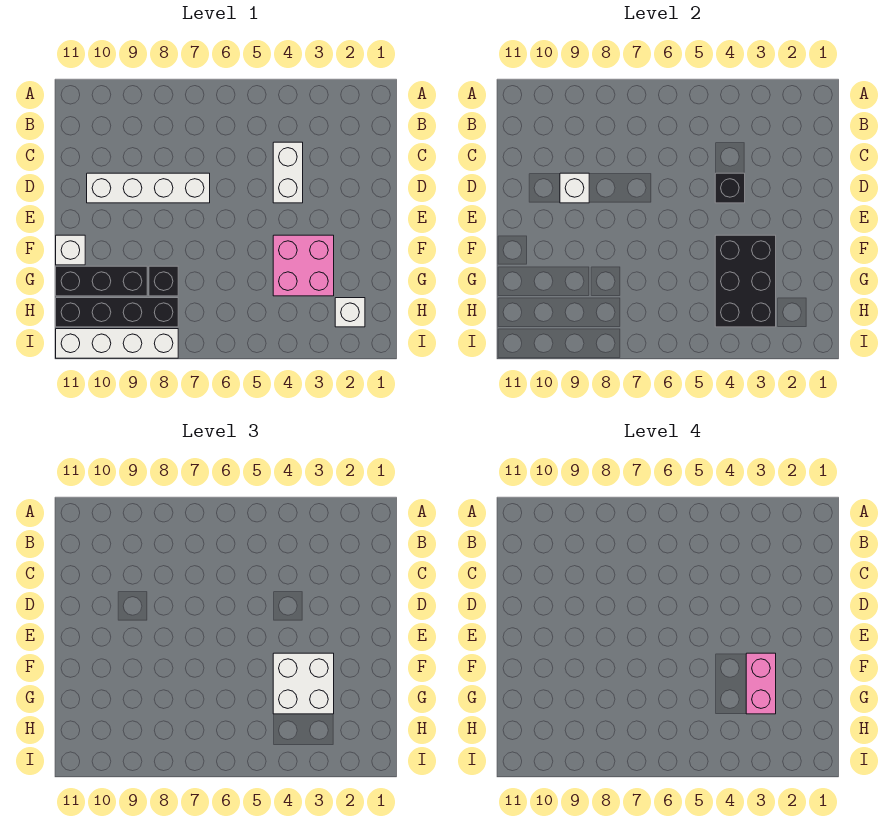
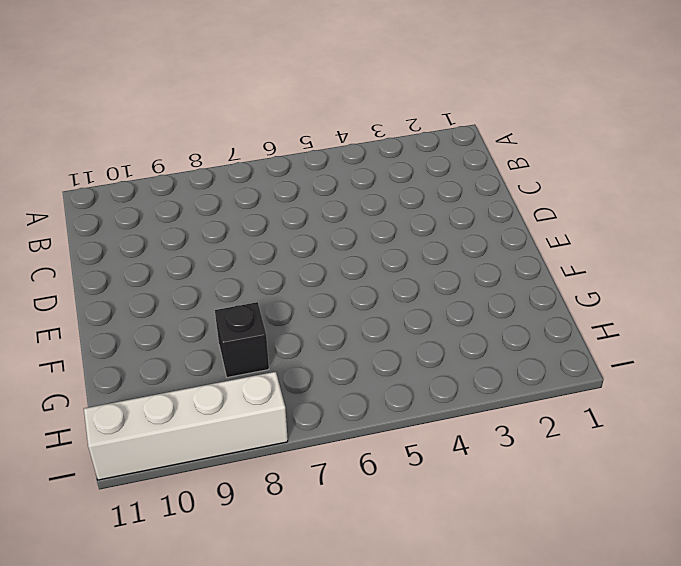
none -> white brick C4:D4 level 1
none -> white brick D7:D10 level 1
none -> pink brick F3:G4 level 1

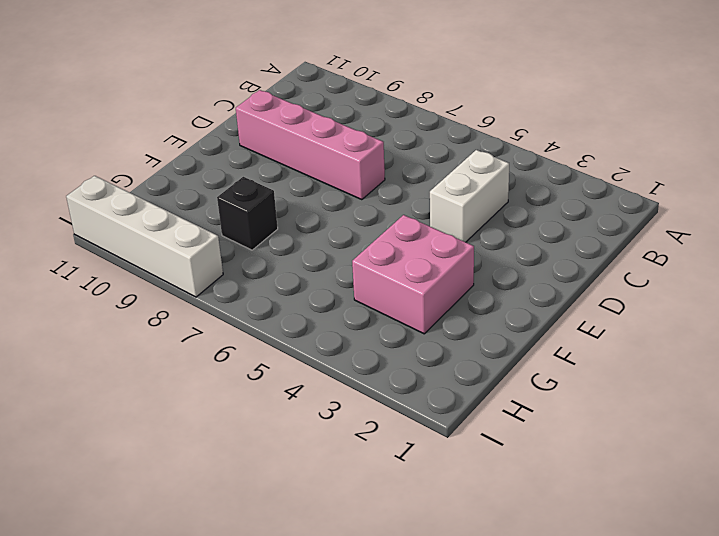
pink brick D7:D10 level 1 -> white brick D7:D10 level 1
none -> white brick F11 level 1
none -> black brick G9:G11 level 1
none -> white brick H2 level 1

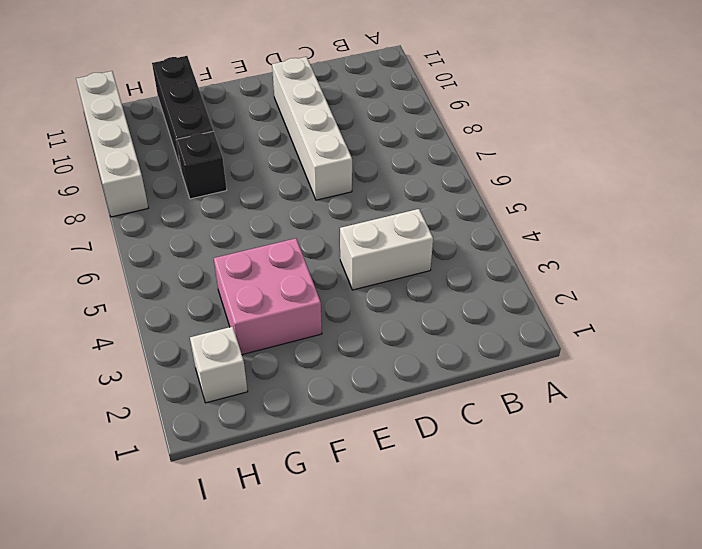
none -> white brick F11 level 1
none -> black brick H8:H11 level 1
none -> black brick D4 level 2

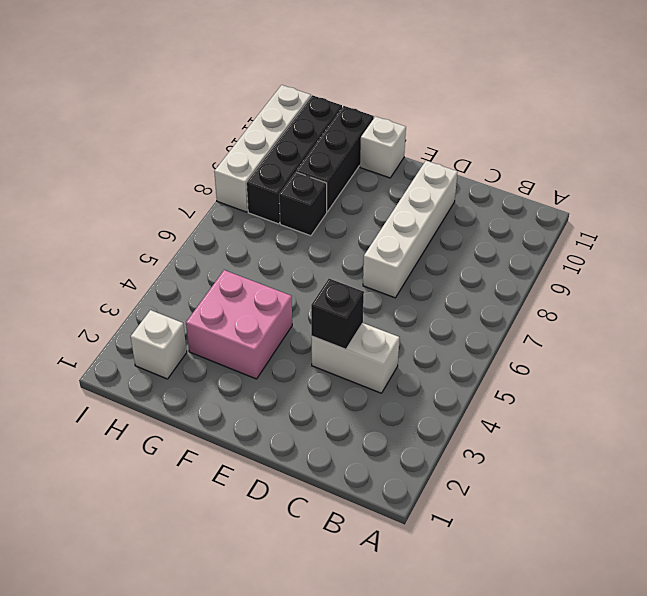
none -> white brick D9 level 2
none -> black brick F3:H4 level 2
none -> white brick F3:G4 level 3

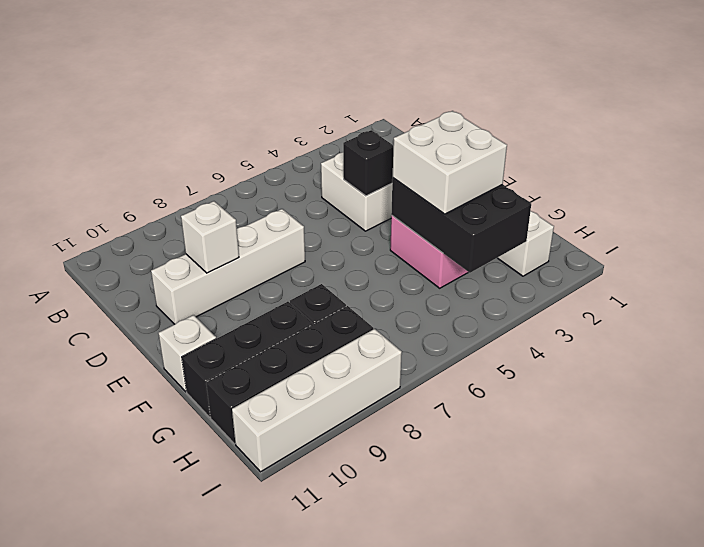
none -> pink brick F3:G3 level 4

